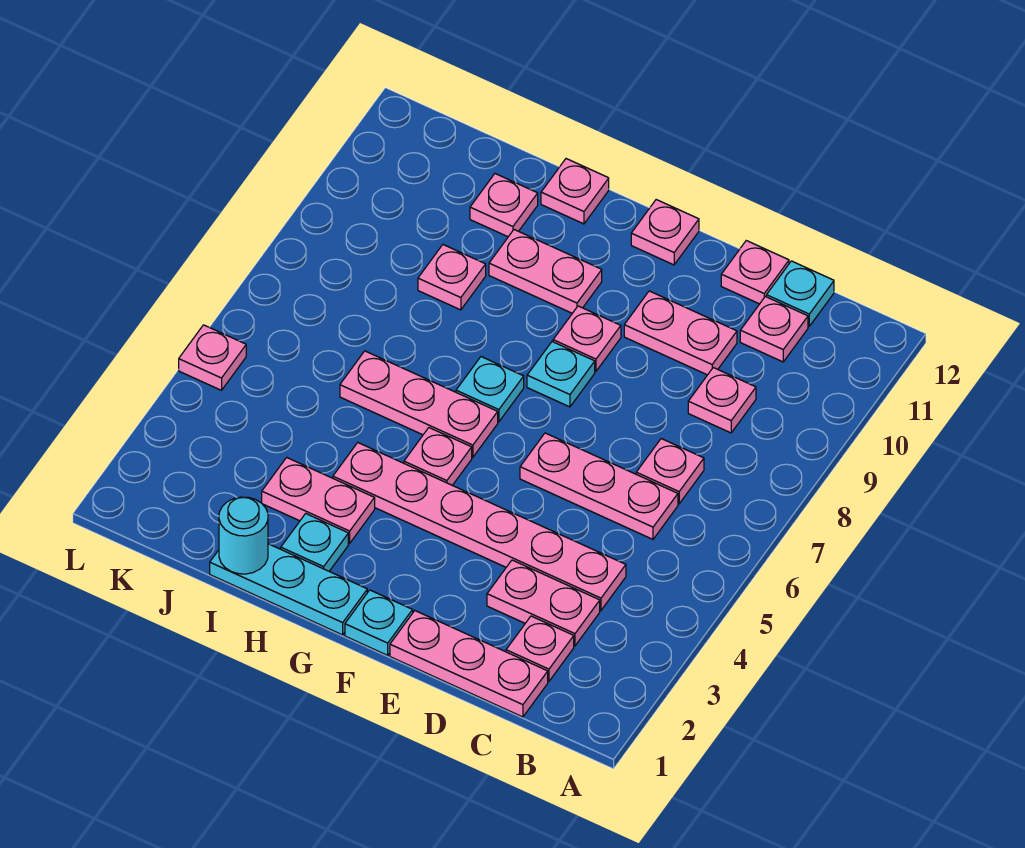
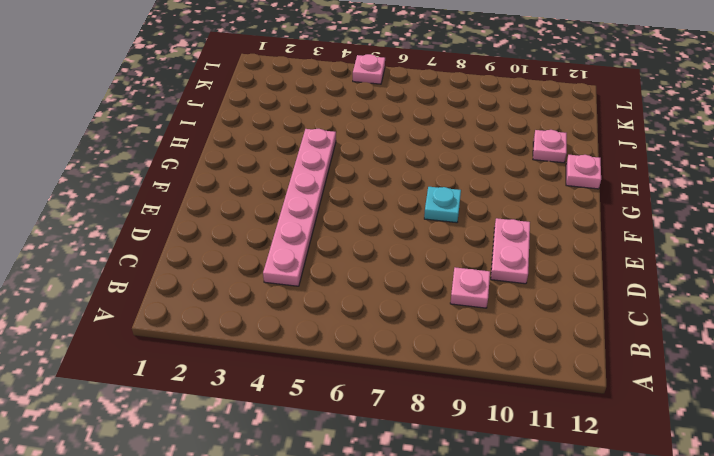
none -> pink plate C1:E1 level 1
none -> pink plate C2 level 1
none -> pink plate C3:D3 level 1

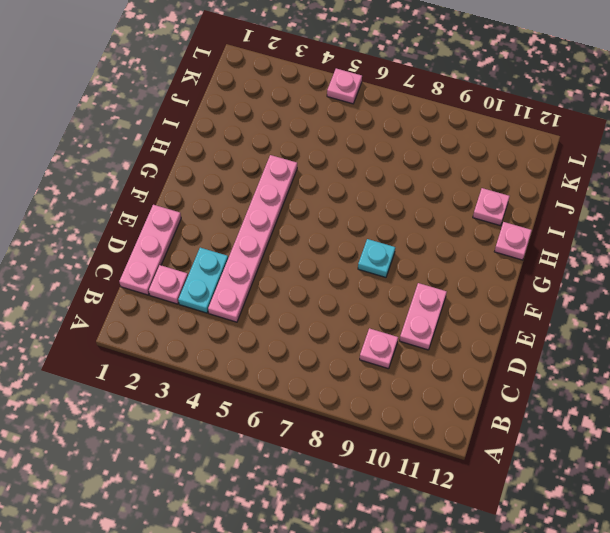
cyan plate C3:D3 level 1 -> pink plate C3:D3 level 1
none -> pink plate C6:E6 level 1
none -> pink plate C7 level 1
none -> pink plate C11 level 1

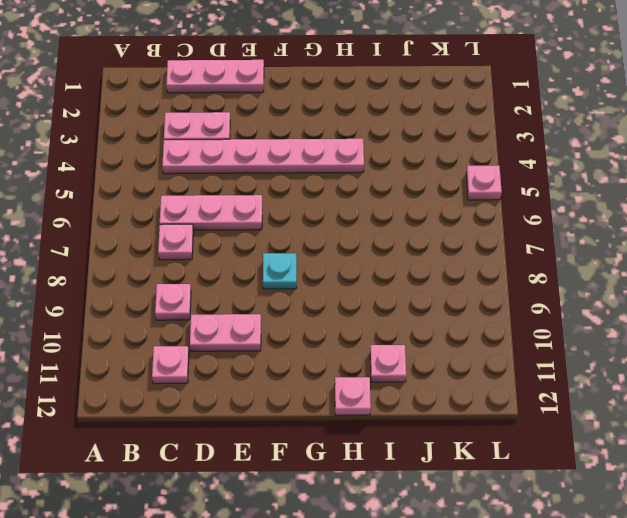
none -> pink plate C2 level 1
none -> cyan plate C12 level 1
none -> pink plate D12 level 1

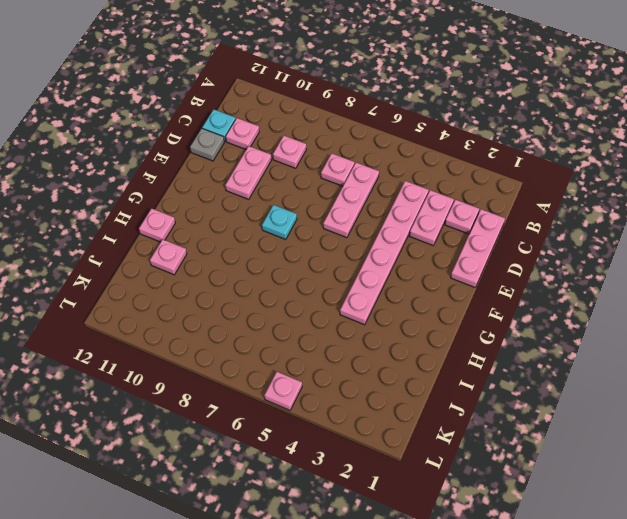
grey plate D12 level 1 -> pink plate D12 level 1
none -> cyan plate F1 level 1
none -> pink plate F9 level 1
none -> pink plate F12 level 1

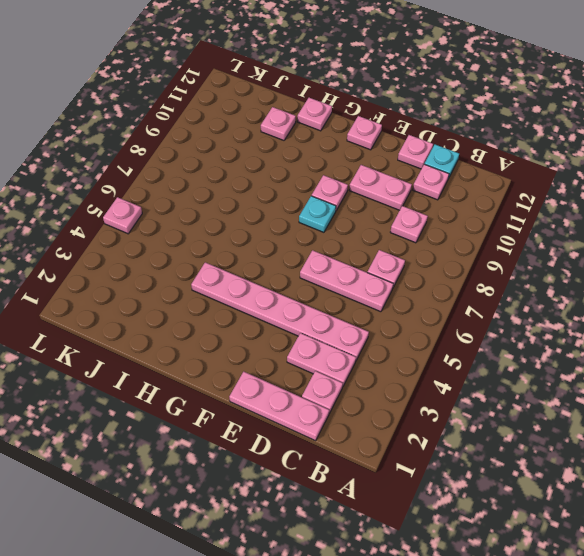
none -> cyan plate F1 level 1
none -> cyan plate G1:I1 level 1
none -> pink plate G5 level 1

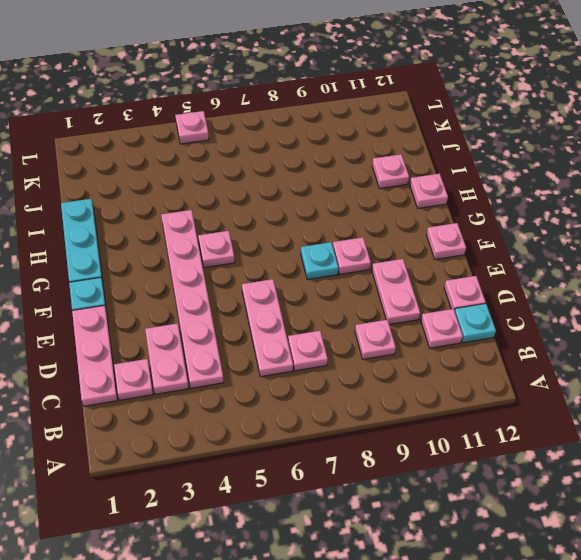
none -> pink plate G6:I6 level 1
none -> cyan plate G7 level 1
none -> pink plate G10:H10 level 1

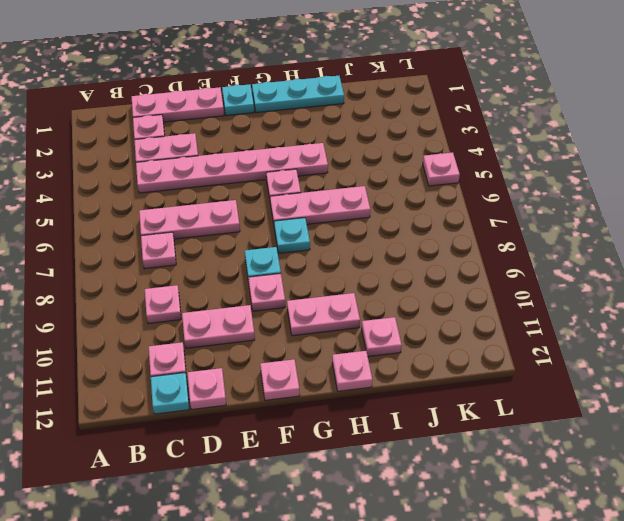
none -> cyan plate H2 level 1
none -> pink plate H3:I3 level 1
none -> pink plate I9 level 1

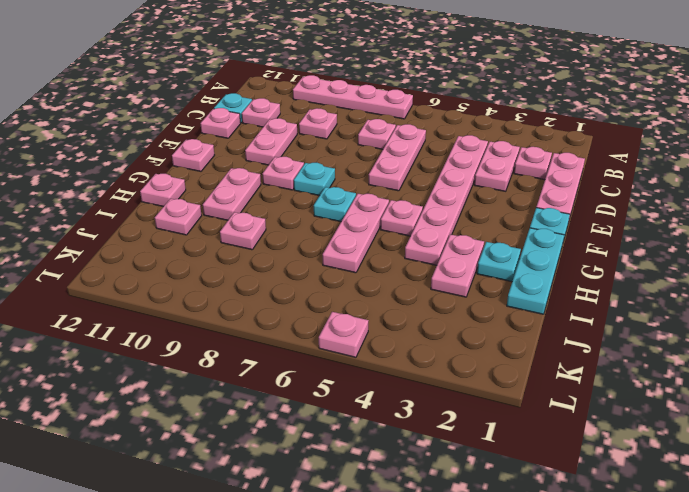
pink plate A7:A10 level 1 -> none
none -> cyan round brick I1 level 2

